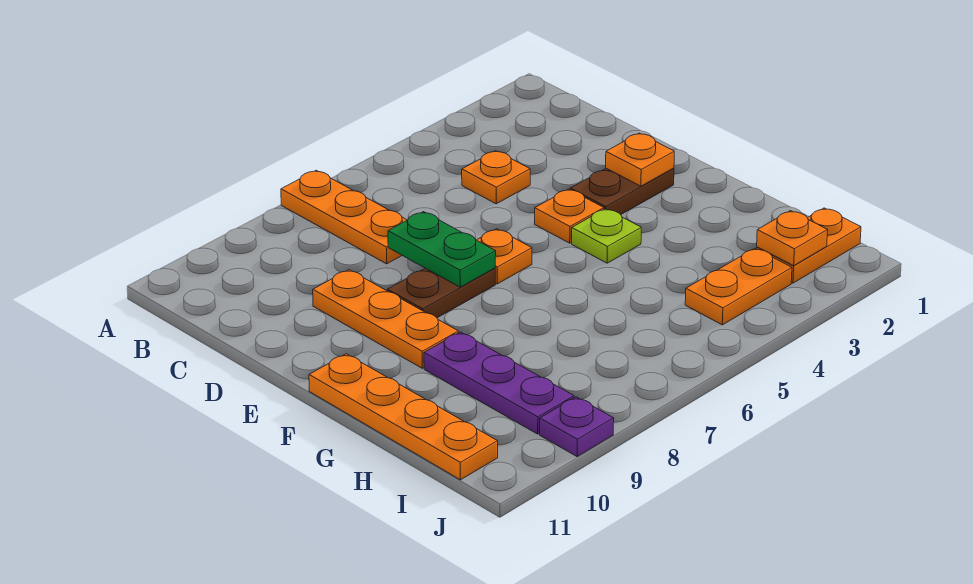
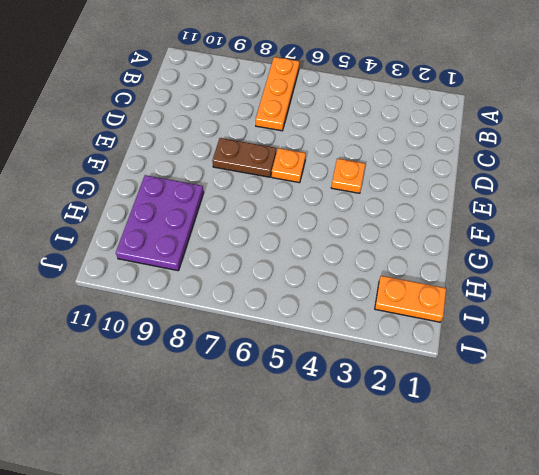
purple plate G9:I10 level 1 -> purple plate G9:I9 level 1
none -> orange plate C4 level 1
none -> orange plate D9:F9 level 1
none -> brown plate E2:E3 level 1

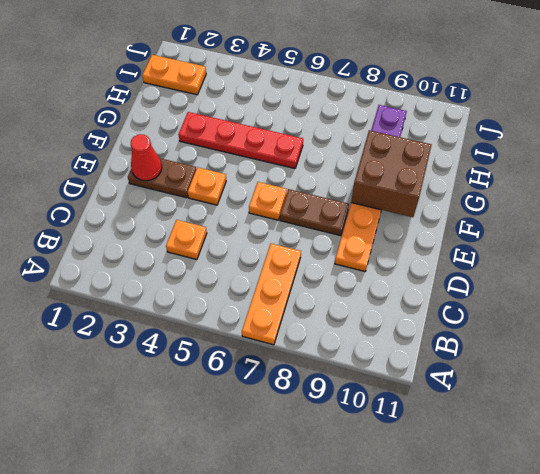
red cone E2 level 2 -> orange plate E2 level 2
brown brick F9:G10 level 2 -> none
red plate G3:G6 level 1 -> none
none -> lime plate F4 level 1
none -> orange plate F11:I11 level 1
none -> orange plate I3:I4 level 1

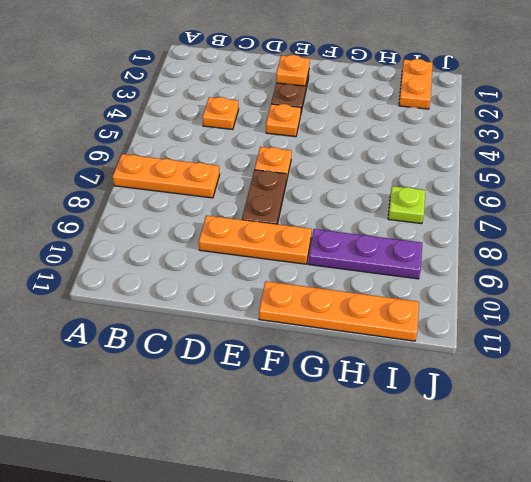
lime plate I7 level 1 -> lime plate F4 level 1
none -> orange plate I3:I4 level 1
none -> purple plate J9 level 1
none -> green plate D7:E7 level 2

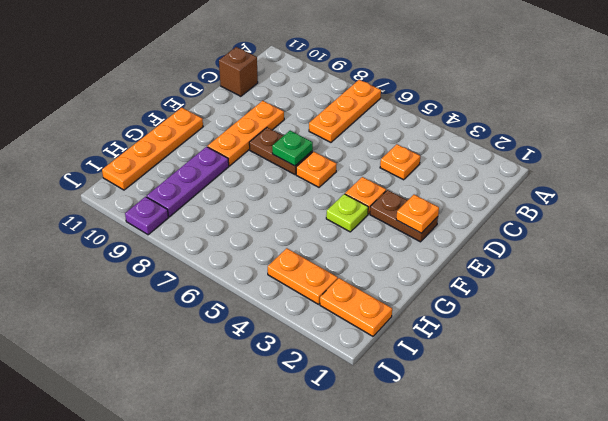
brown brick C11 level 1 -> none
green plate E7 level 2 -> green plate D7:E7 level 2
none -> orange plate I2 level 2

